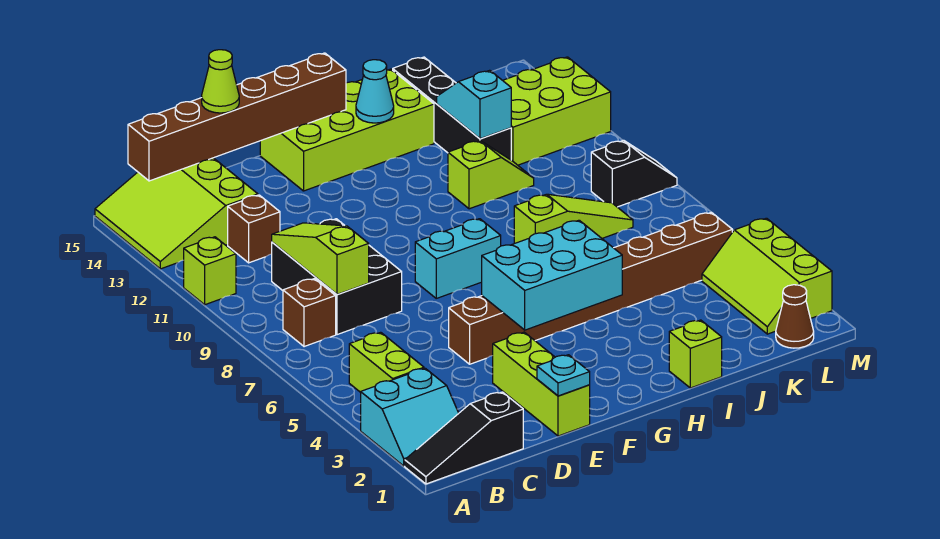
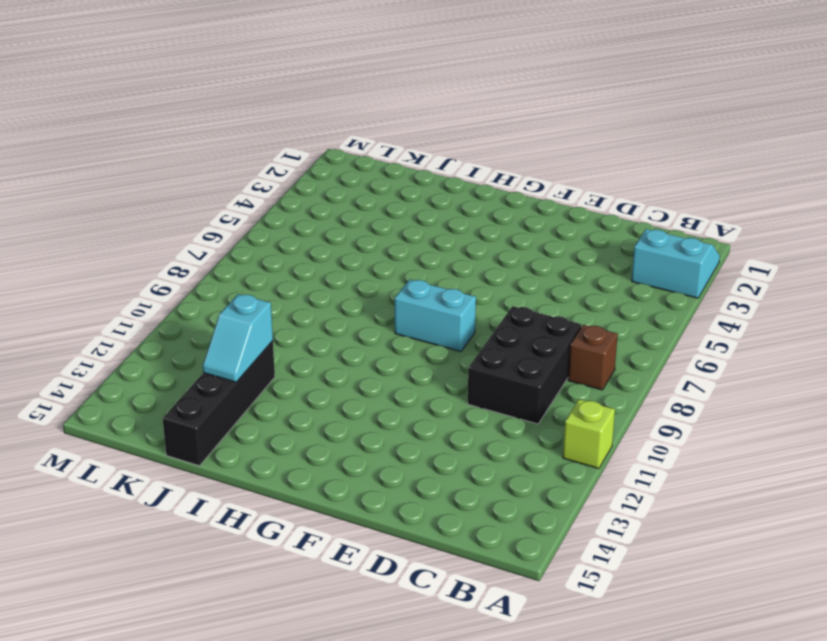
none -> black slope A1:C1 level 1 top C
none -> lime slope A13:C15 level 1 top C
none -> lime brick B4:B5 level 1

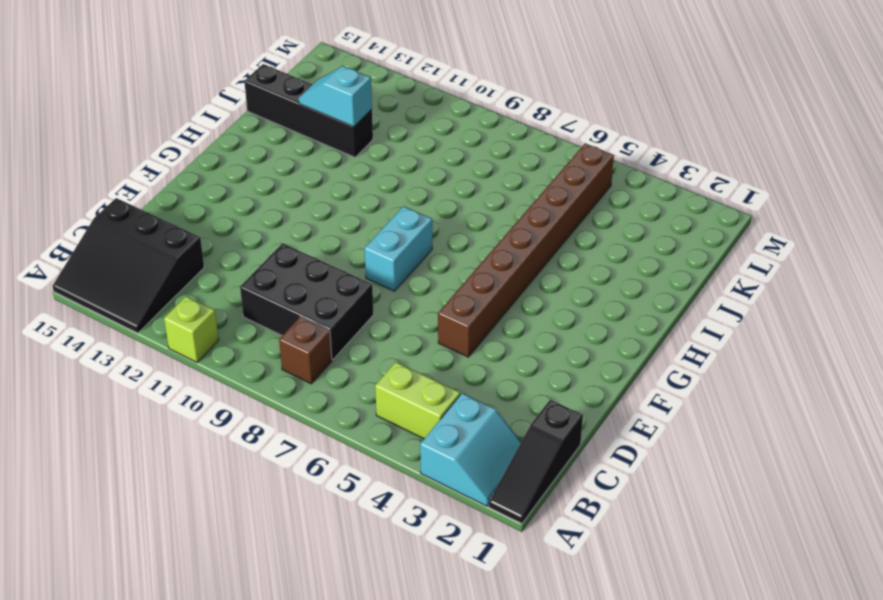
black slope A13:C15 level 1 top C -> lime slope A13:C15 level 1 top C
none -> brown brick C12 level 1
none -> lime brick E1:E3 level 1
none -> lime brick F14:I15 level 1

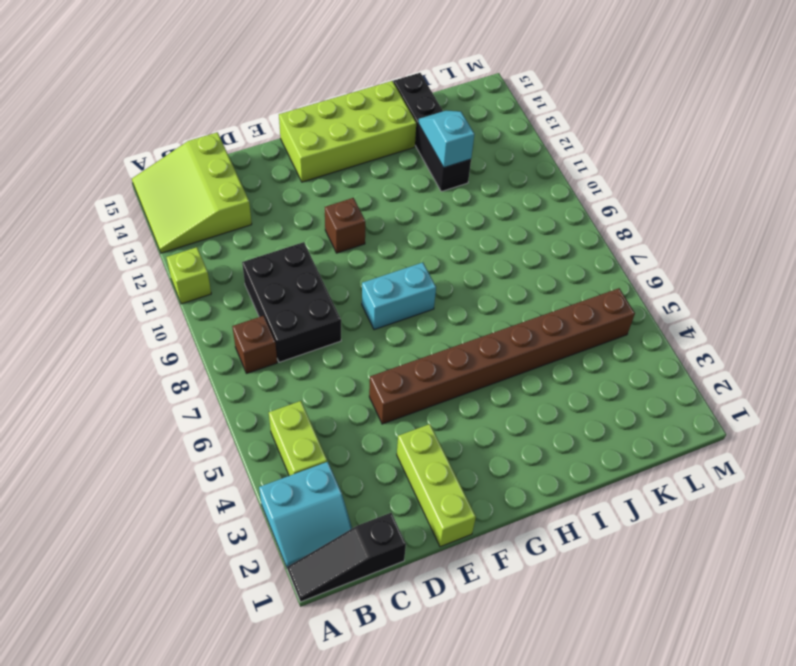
brown brick F11 level 1 -> brown brick C12 level 1
none -> lime brick I1 level 1
none -> lime slope I8:K8 level 1 top I
none -> lime slope I11:J11 level 1 top I

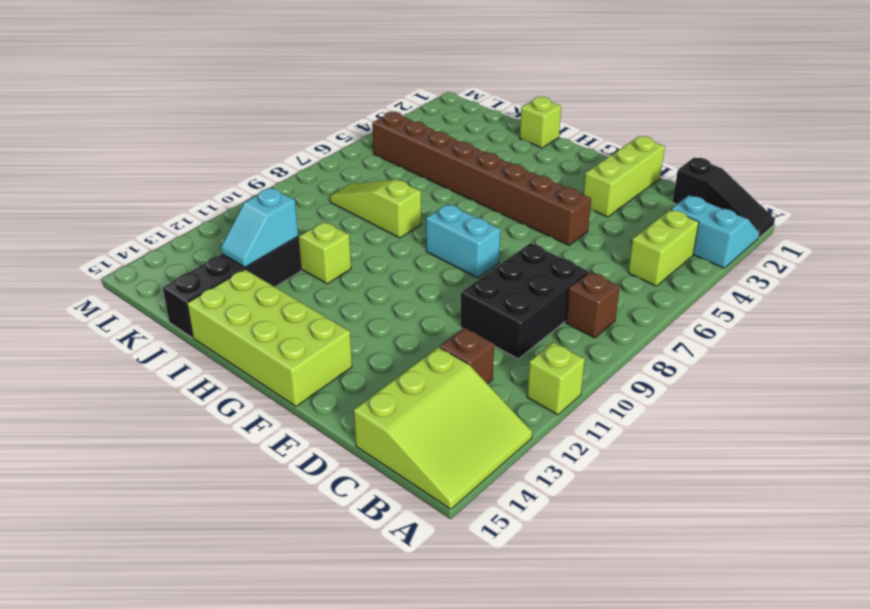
none -> lime brick K12:M13 level 1
none -> brown cone L1 level 1
none -> lime slope L2:M4 level 1 top M

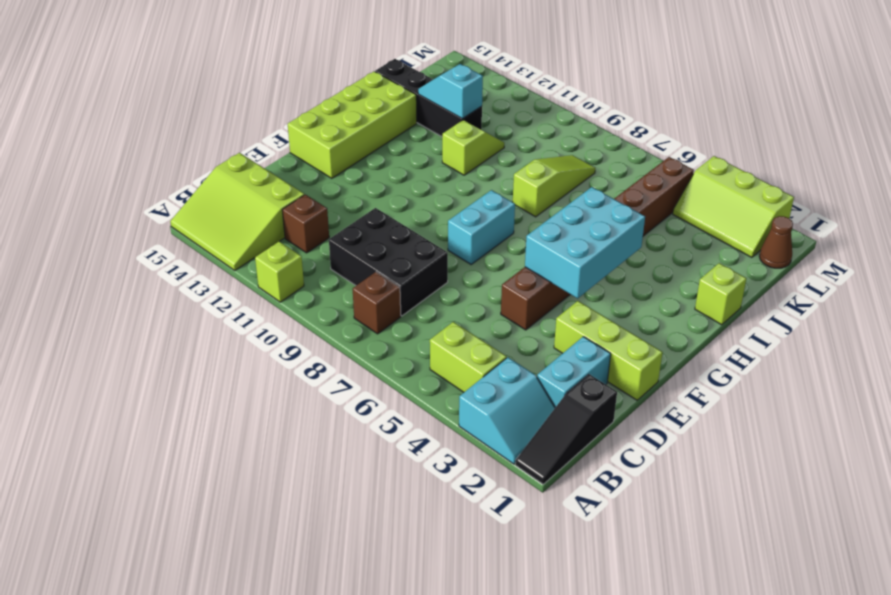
cyan brick C2:D2 level 1 -> none
none -> lime brick K12:M13 level 1
none -> black slope L9:M9 level 1 top L
none -> brown brick B15:G15 level 2

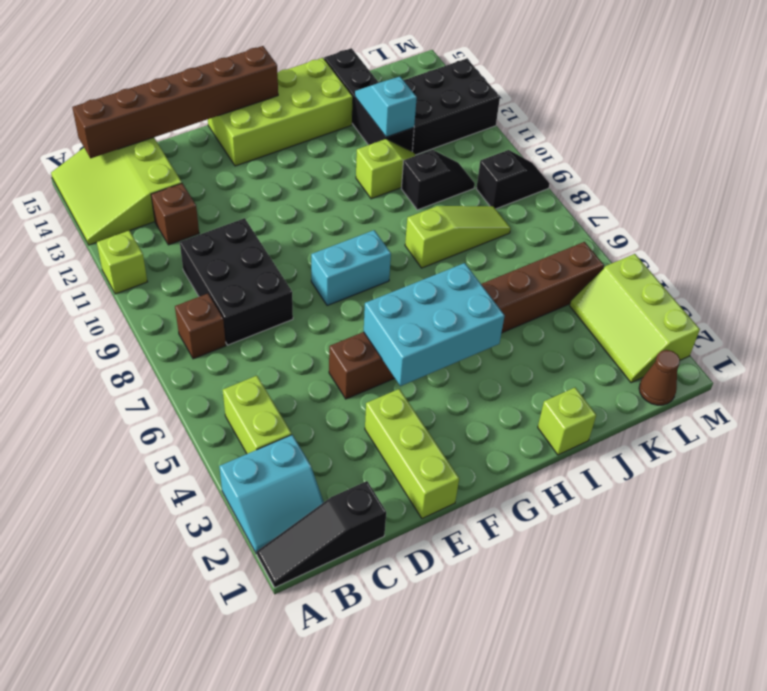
black slope J10:K10 level 1 top J -> none
black brick K12:M13 level 1 -> lime brick K12:M13 level 1
none -> lime slope C8:C10 level 2 top 8
none -> cyan plate E1 level 2
none -> cyan cone H14 level 2

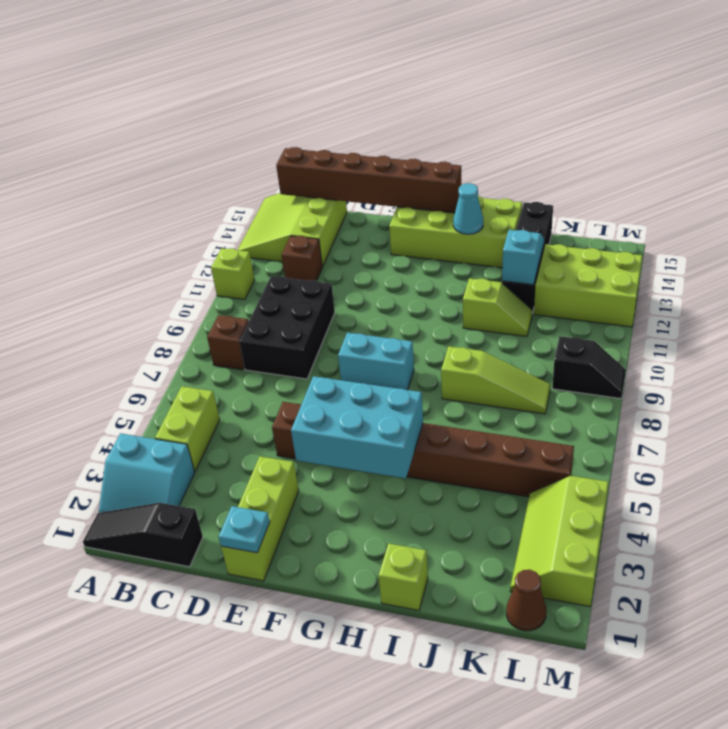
none -> lime slope C8:C10 level 2 top 8
none -> lime cone D15 level 3

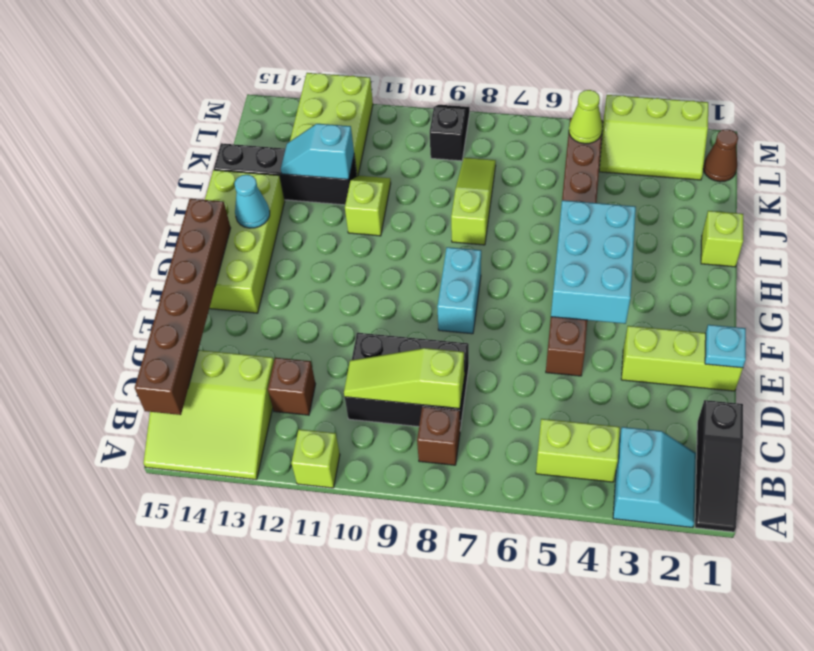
lime cone L5 level 2 -> lime cone D15 level 3

